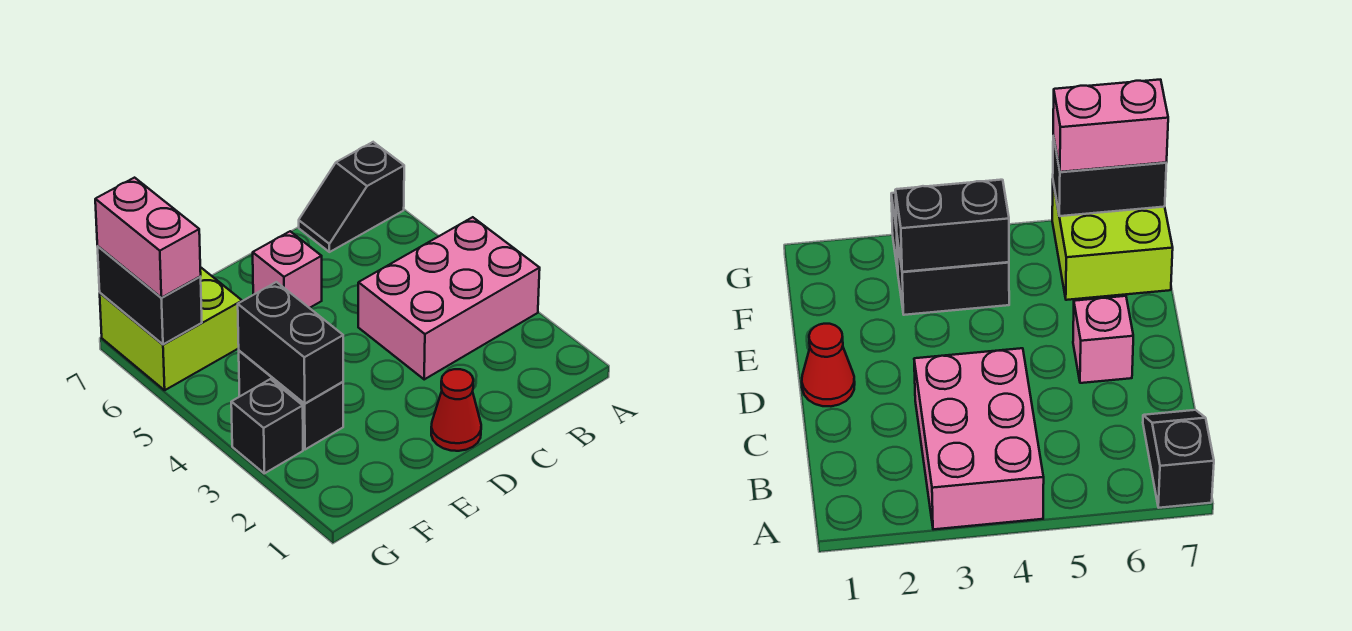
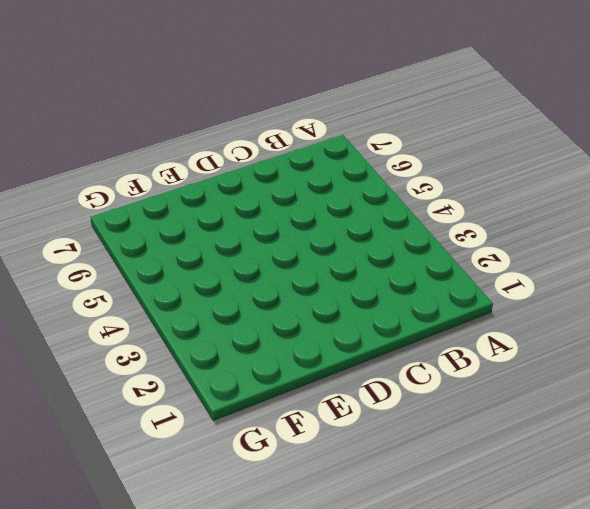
none -> pink brick A3:C4 level 1
none -> black slope A7:B7 level 1 top A

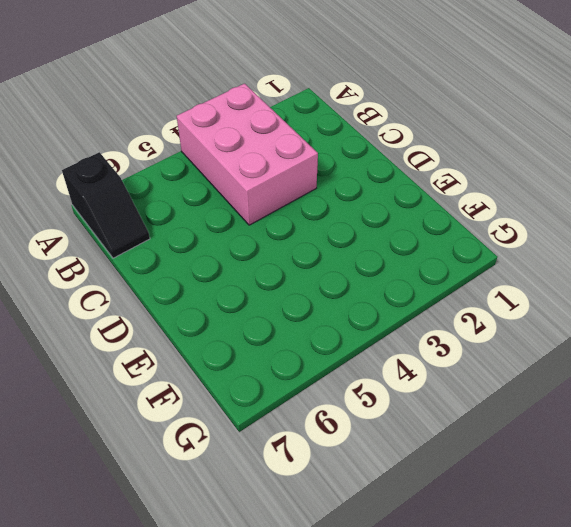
none -> red cone D1 level 1
none -> pink brick D6 level 1

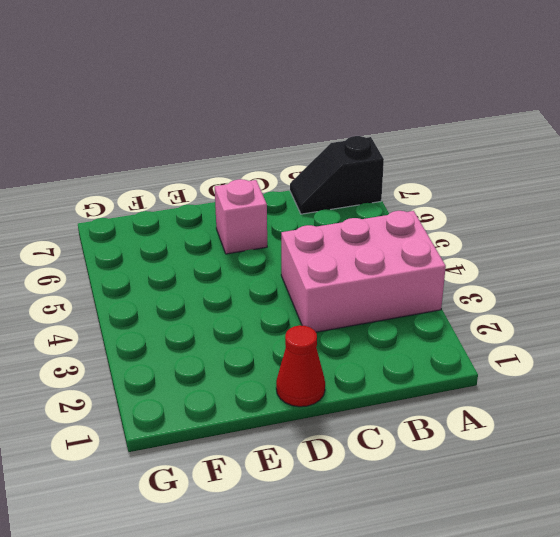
none -> black brick F3:F4 level 1
none -> lime brick F6:G7 level 1

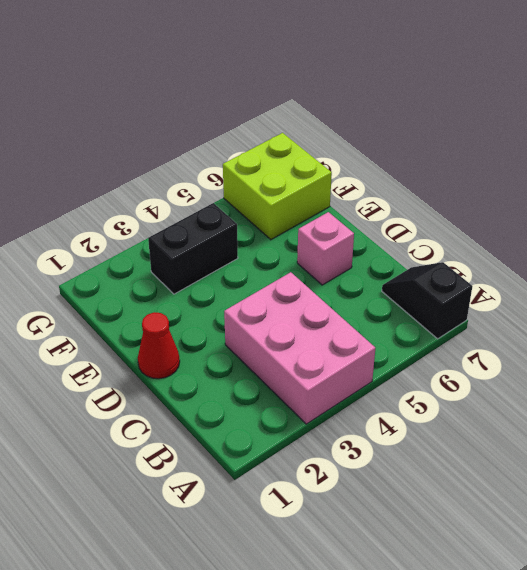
none -> black brick G3 level 1
none -> black brick F3:F4 level 2

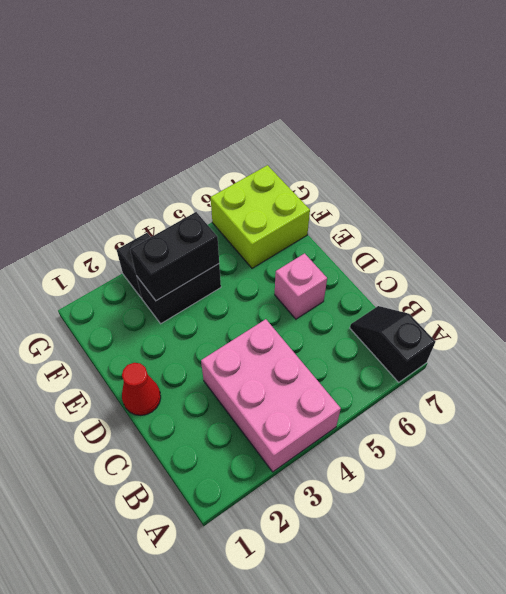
none -> black brick G6:G7 level 2
none -> pink brick G6:G7 level 3

